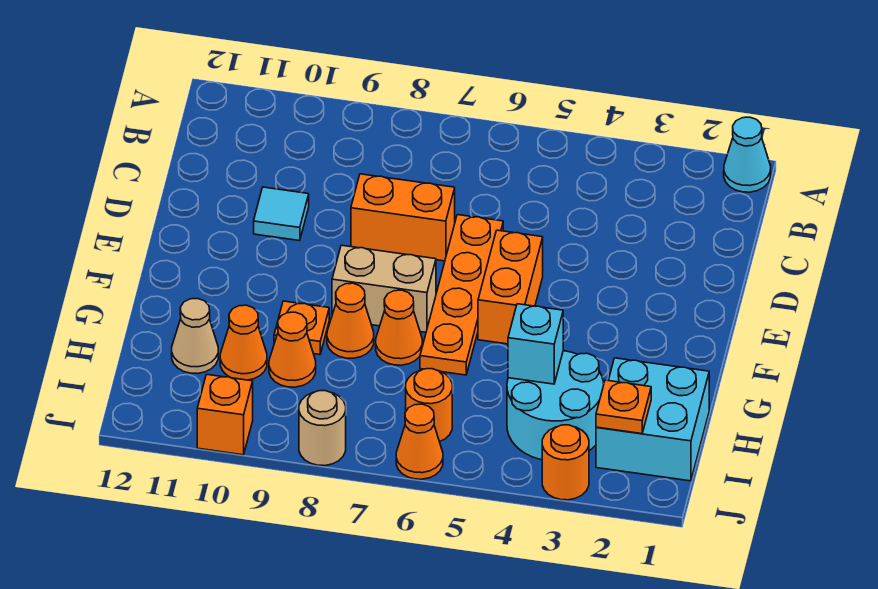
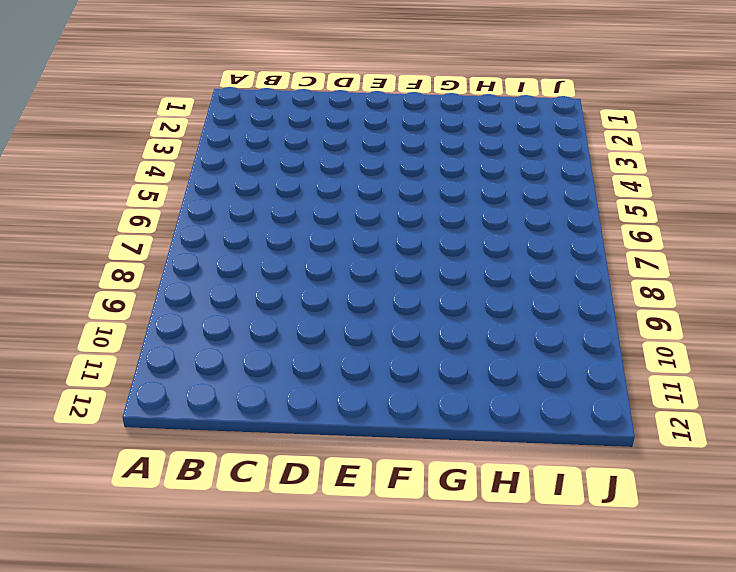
none -> cyan cone A1 level 1
none -> orange plate D6:G6 level 1
none -> orange brick D7:D8 level 1

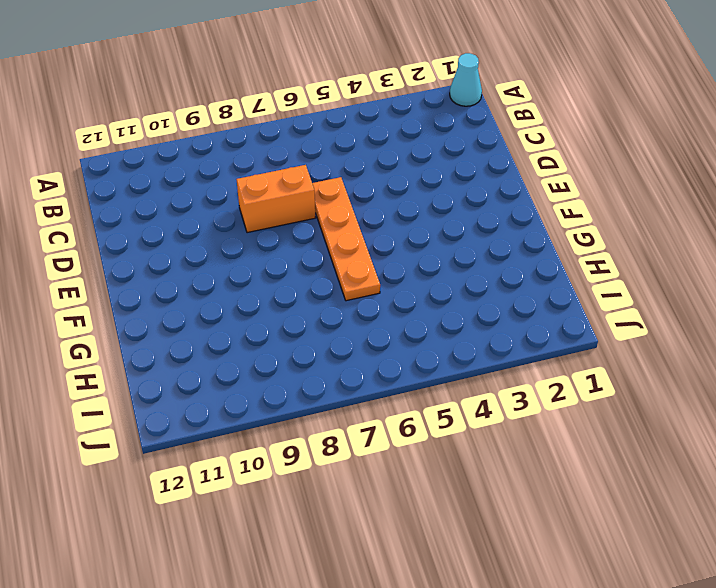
none -> cyan tile D10 level 1
none -> orange brick E5:F5 level 1
none -> tan brick F7:F8 level 1

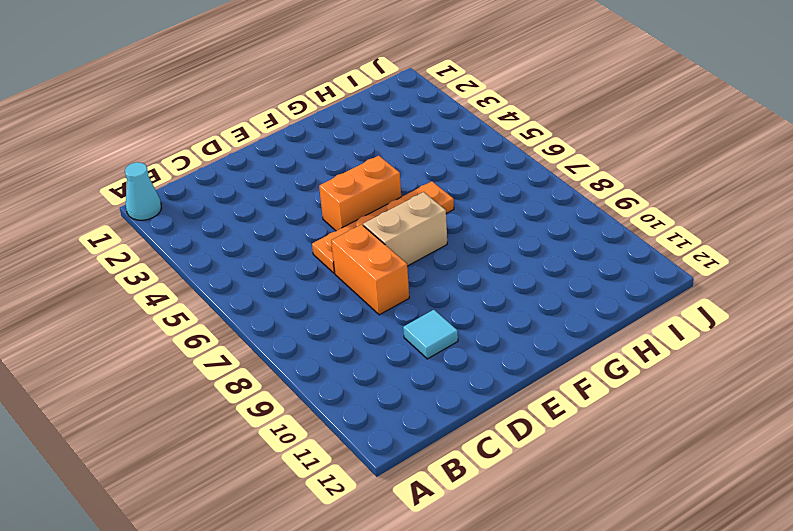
tan brick E7:F7 level 1 -> tan brick F7:F8 level 1
none -> orange cone G7 level 1
none -> orange cone G8 level 1
none -> orange plate G9 level 1

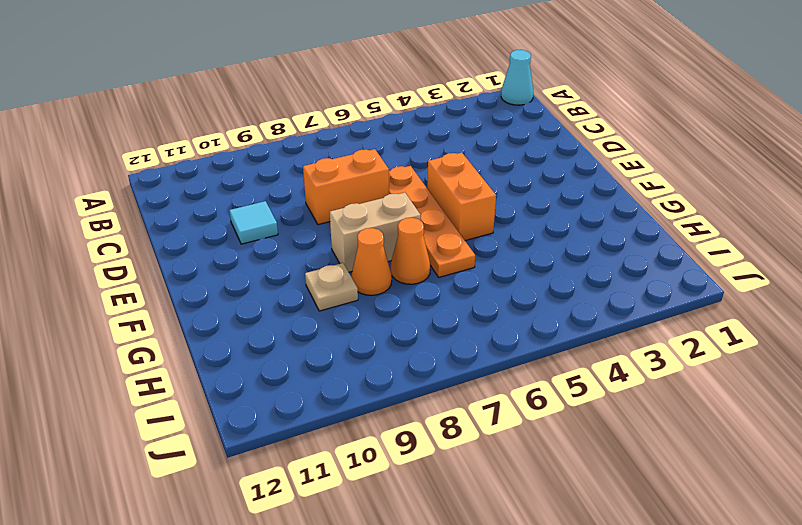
tan plate G9 level 1 -> orange plate G9 level 1
none -> cyan brick H1:I2 level 1
none -> cyan round brick H3:I4 level 1
none -> orange cone H9 level 1

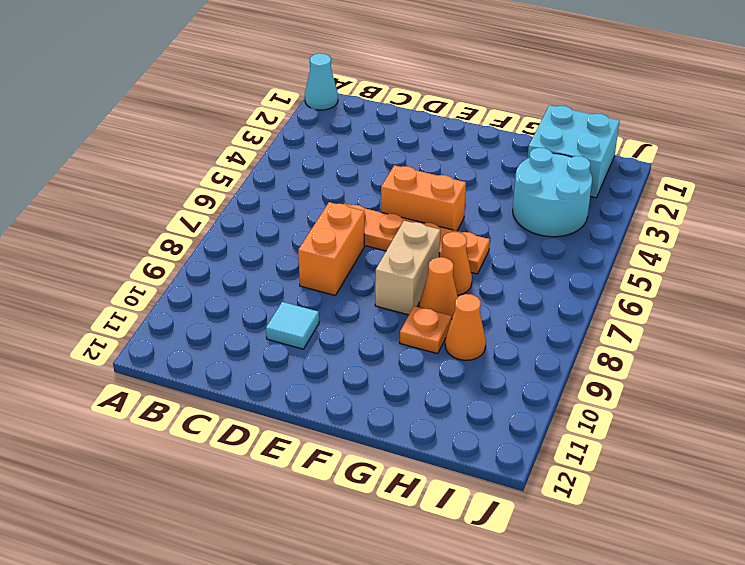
none -> orange cone H10 level 1
none -> tan cone H11 level 1
none -> orange round brick I6 level 1

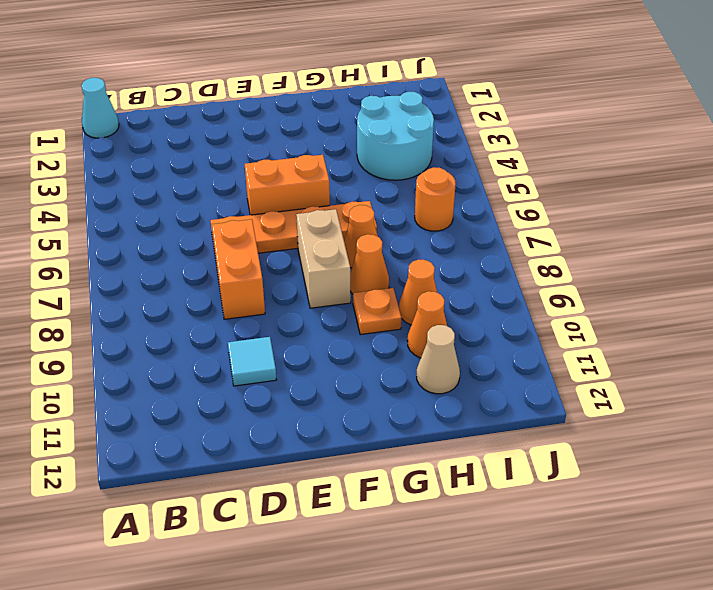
none -> cyan brick H1:I2 level 1
none -> orange round brick J3 level 1
none -> orange cone J6 level 1

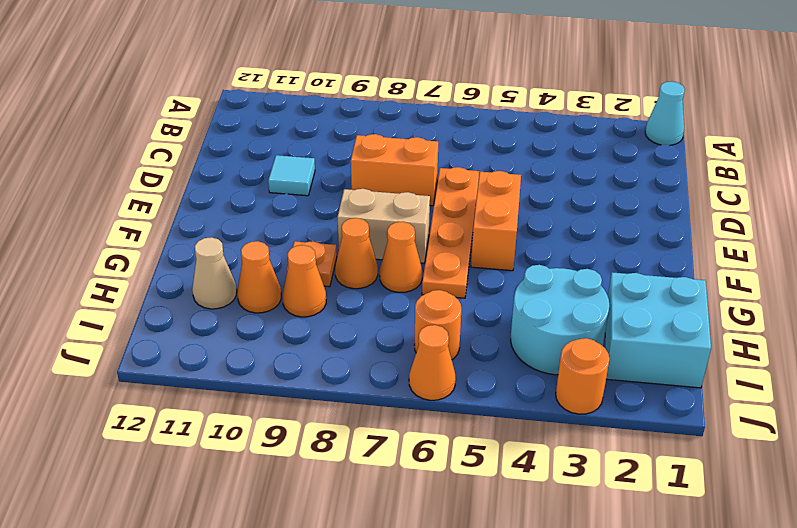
none -> tan round brick J8 level 1
none -> orange brick J10 level 1
none -> cyan brick H4 level 2

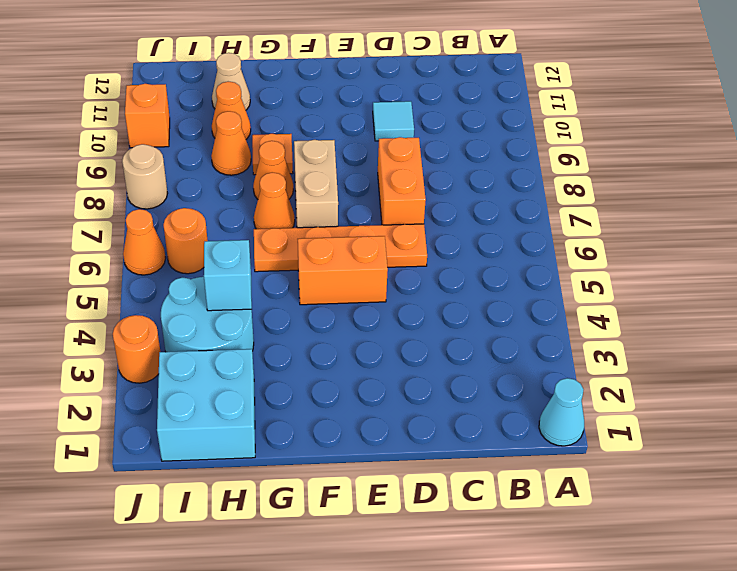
none -> orange plate I2 level 2

